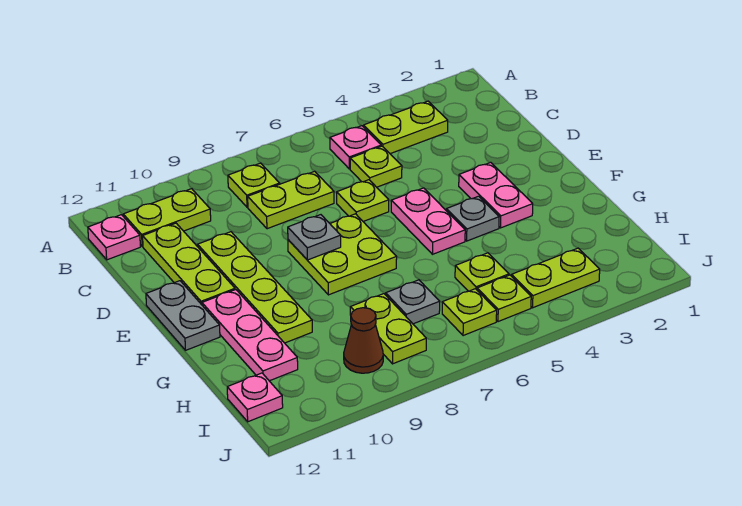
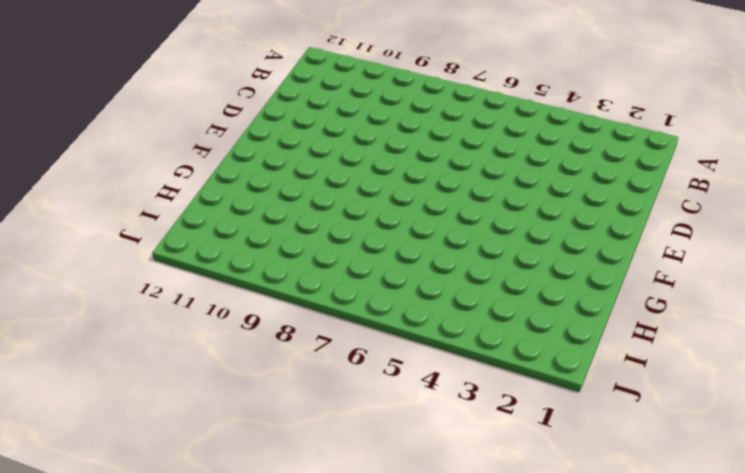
none -> lime plate B3:B4 level 1
none -> pink plate B5 level 1
none -> lime plate B8 level 1

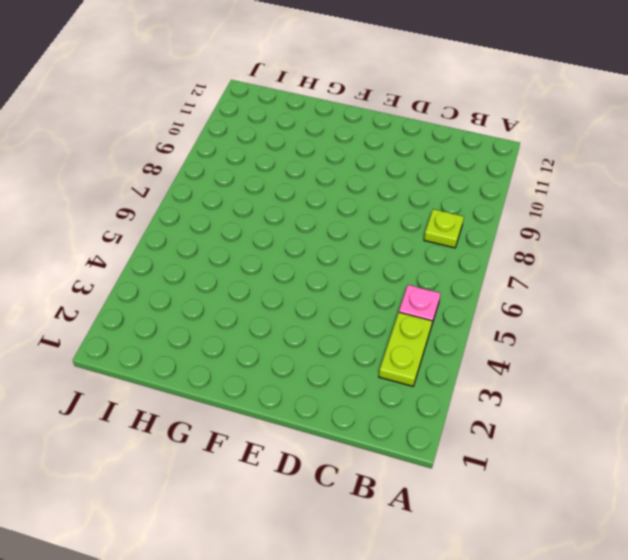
none -> lime plate B10:B11 level 1
none -> pink plate B12 level 1
none -> lime plate C5 level 1

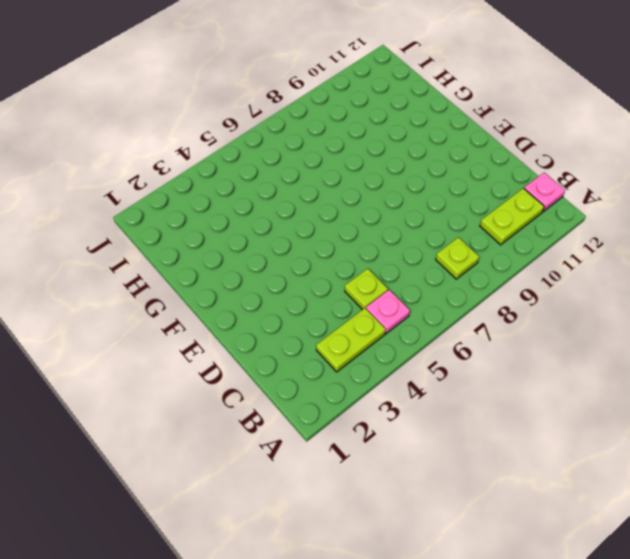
none -> lime plate C7:C8 level 1
none -> lime plate C11:E11 level 1
none -> lime plate D6 level 1

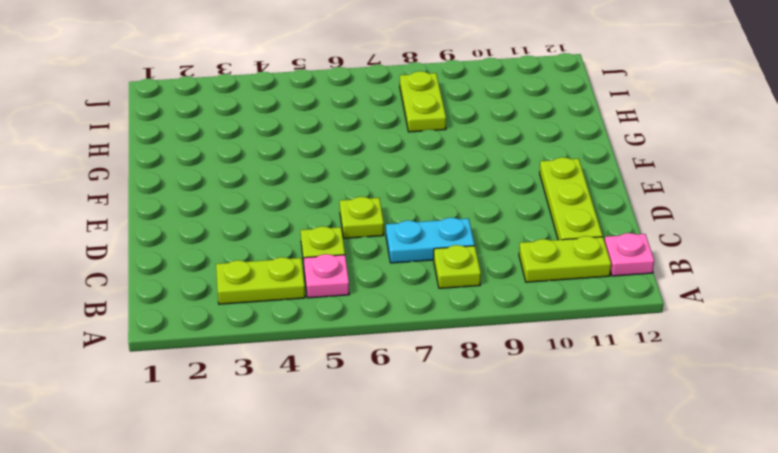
cyan plate C7:C8 level 1 -> lime plate C7:C8 level 1
none -> lime plate D10:G10 level 1
none -> pink plate E3:F3 level 1
none -> pink plate E5:F5 level 1

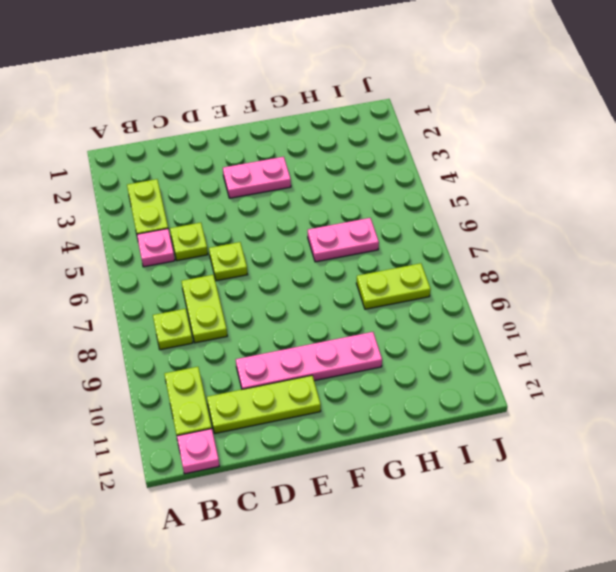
pink plate D10:G10 level 1 -> lime plate D10:G10 level 1
pink plate G6:H6 level 1 -> pink plate E5:F5 level 1
none -> lime plate E7:F8 level 1
none -> grey plate E12:F12 level 1
none -> grey plate F4 level 1

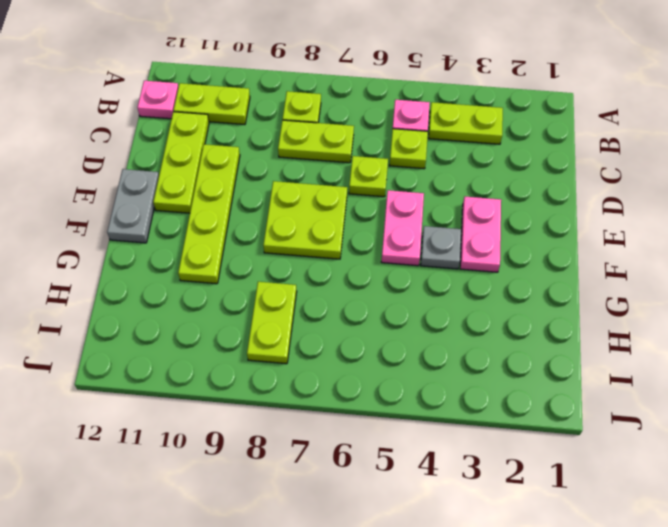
none -> pink plate F11:H11 level 1
none -> lime plate H5 level 1
none -> grey plate H7 level 1

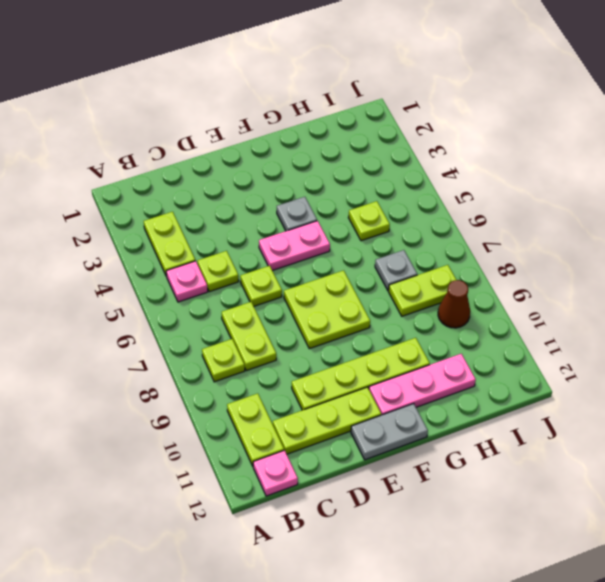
none -> pink plate E3:F3 level 1
none -> lime plate I3:I4 level 1
none -> lime plate I5 level 1

